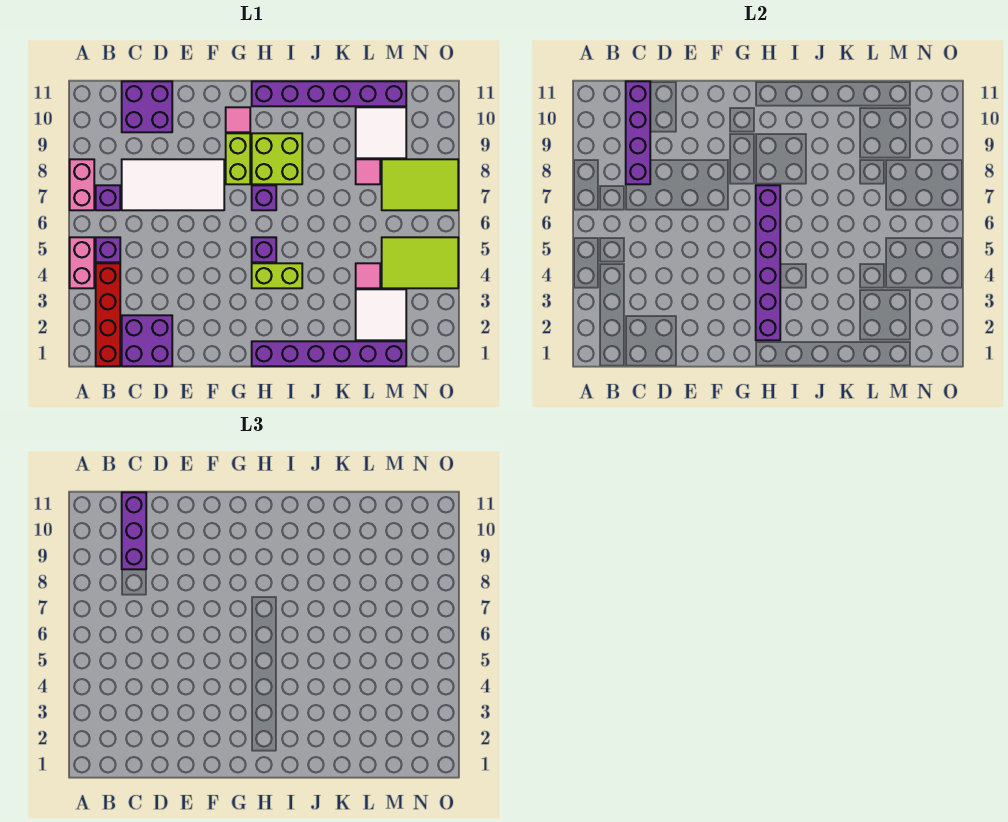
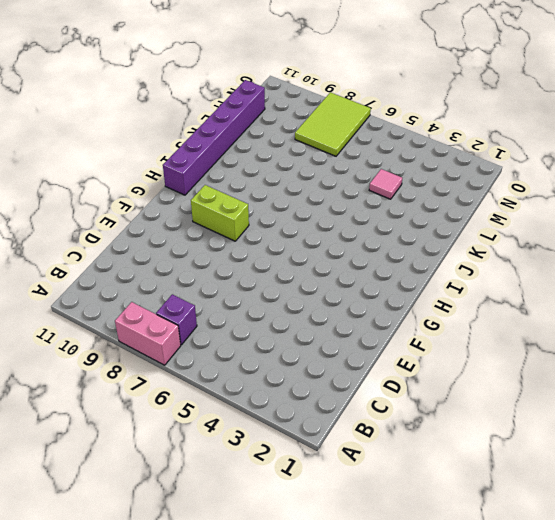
none -> pink brick A4:A5 level 1
none -> red brick B1:B4 level 1
none -> purple brick B5 level 1

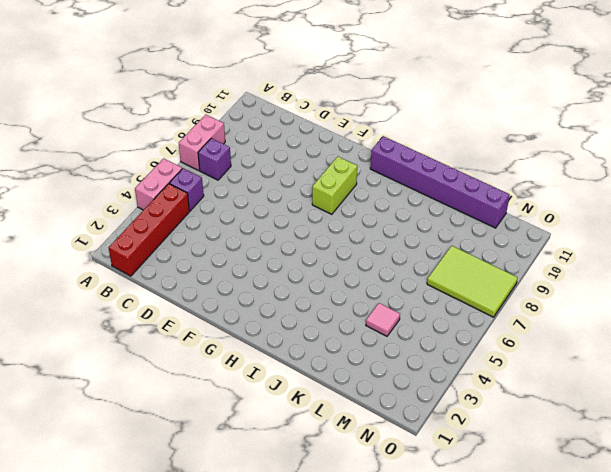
none -> purple brick C1:D2 level 1
none -> white tile C7:F8 level 1
none -> purple brick C10:D11 level 1

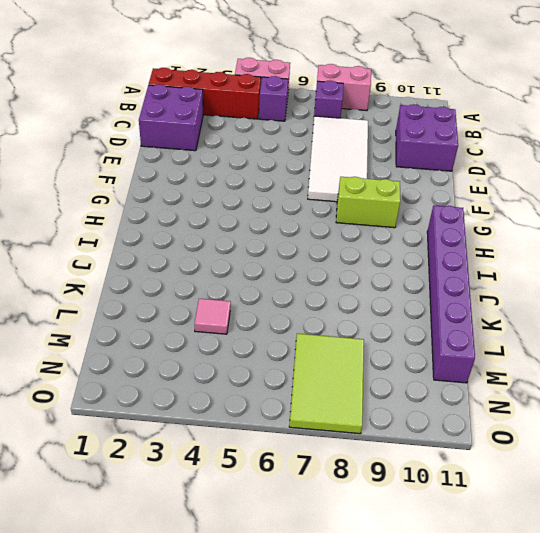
none -> pink tile G10 level 1
none -> purple brick H1:M1 level 1
none -> lime brick H4:I4 level 1

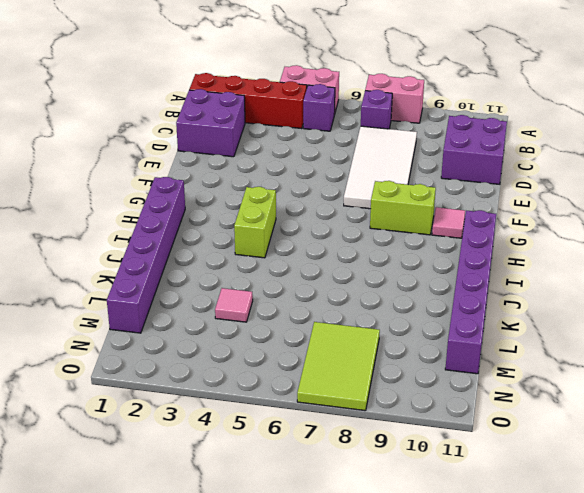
none -> purple brick H5 level 1
none -> purple brick H7 level 1
none -> lime brick H8:I9 level 1

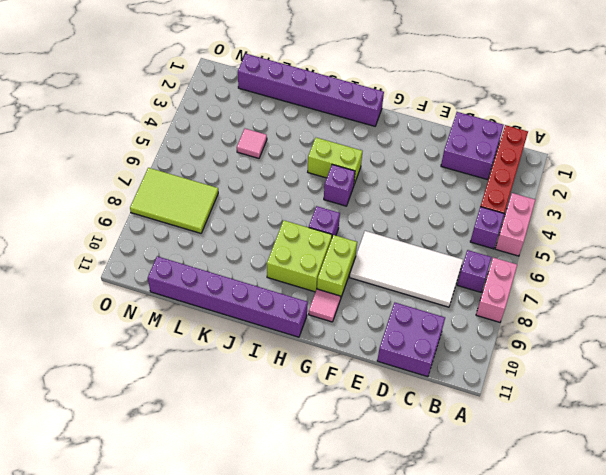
none -> white tile L2:M3 level 1
none -> pink tile L8 level 1
none -> white tile L9:M10 level 1

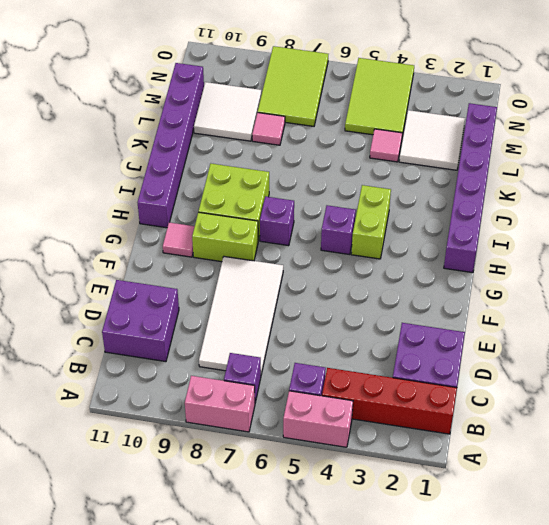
none -> purple brick C8:C11 level 2
none -> purple brick H2:H7 level 2
none -> purple brick C9:C11 level 3

